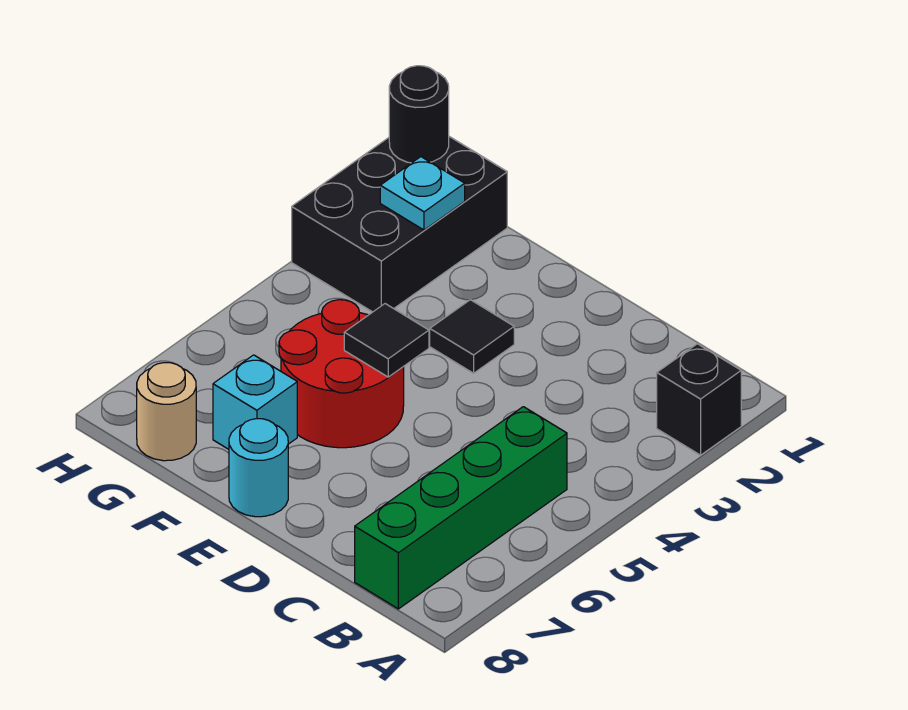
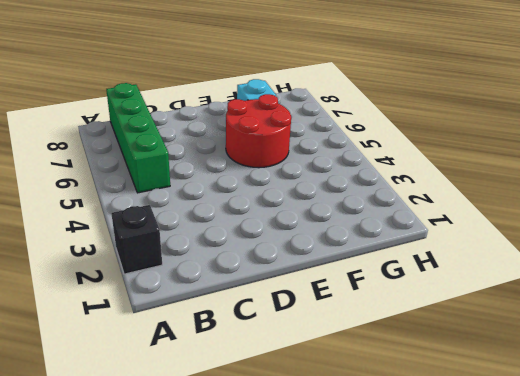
none -> black tile E3 level 1
none -> cyan round brick E8 level 1

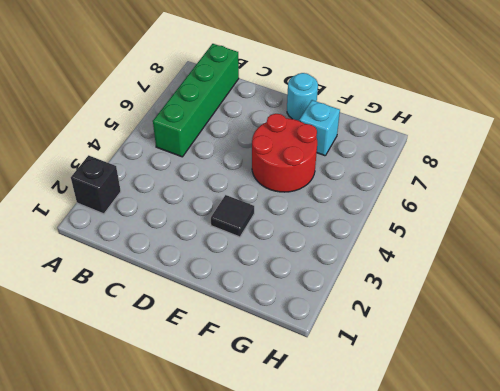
none -> black brick G1:H3 level 1
none -> tan round brick G8 level 1

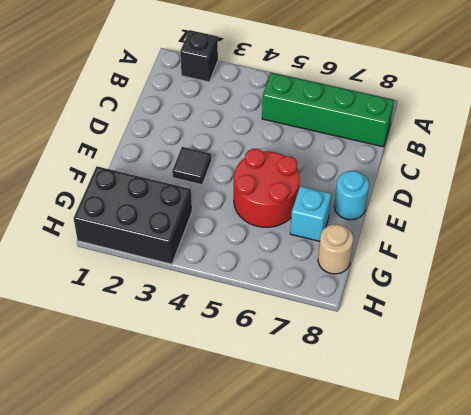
none -> black tile E5 level 2
none -> cyan plate G2 level 2

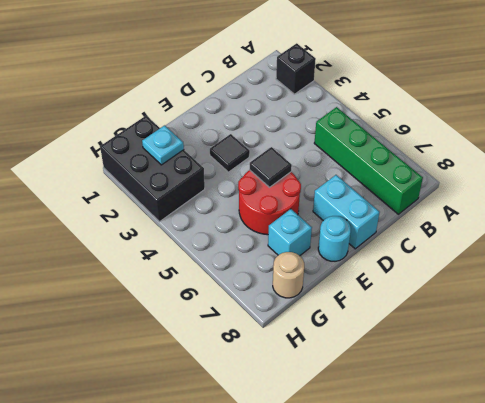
cyan brick D7:D8 level 1 -> none
none -> black round brick H1 level 2

